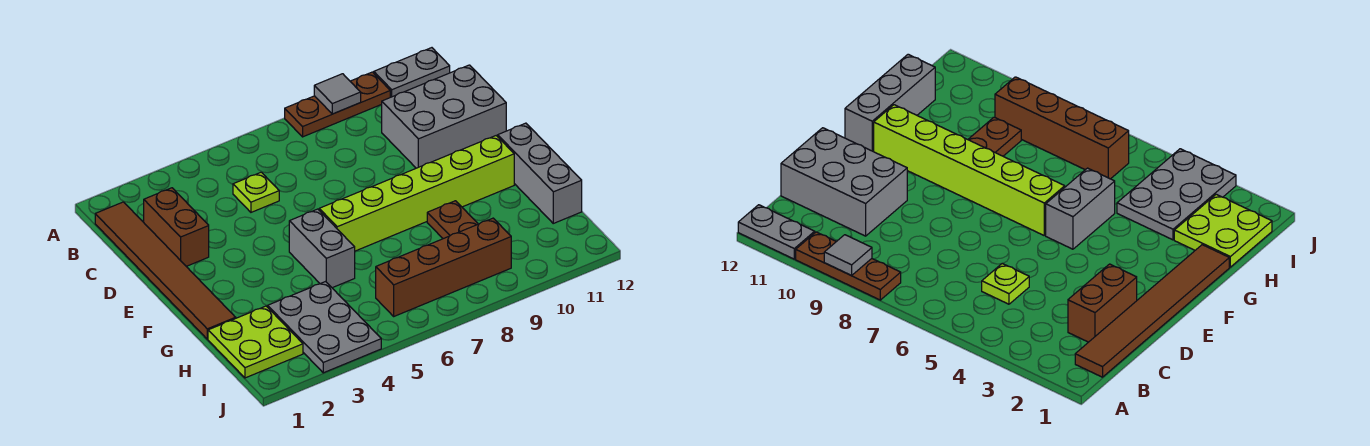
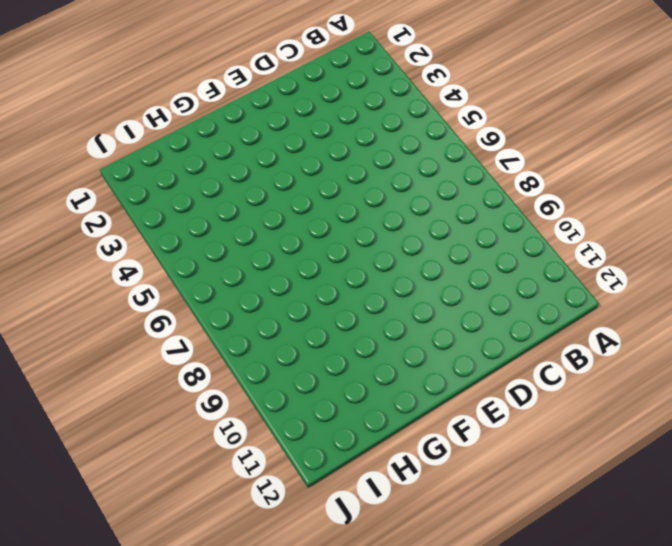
none -> brown plate A8:A10 level 1
none -> grey plate A11:A12 level 1
none -> brown tile B1:G1 level 1

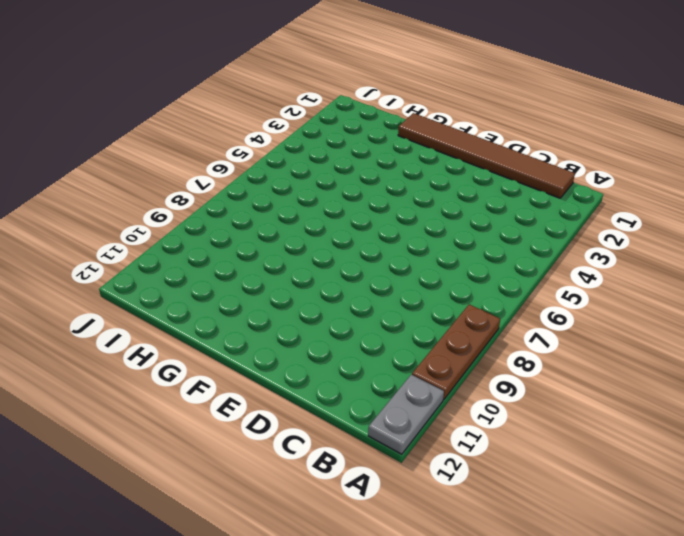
none -> brown brick C2:D2 level 1
none -> lime plate C5 level 1
none -> grey brick C10:D12 level 1

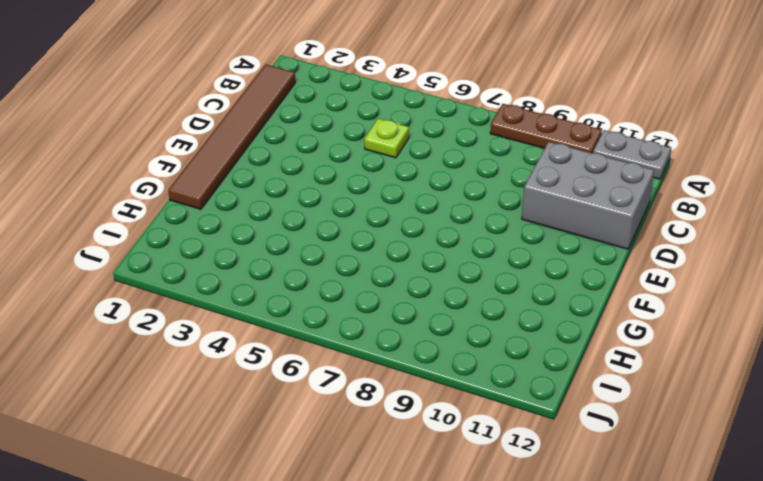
none -> brown brick C2:D2 level 1
none -> grey brick F5:G5 level 1
none -> lime brick F6:F11 level 1

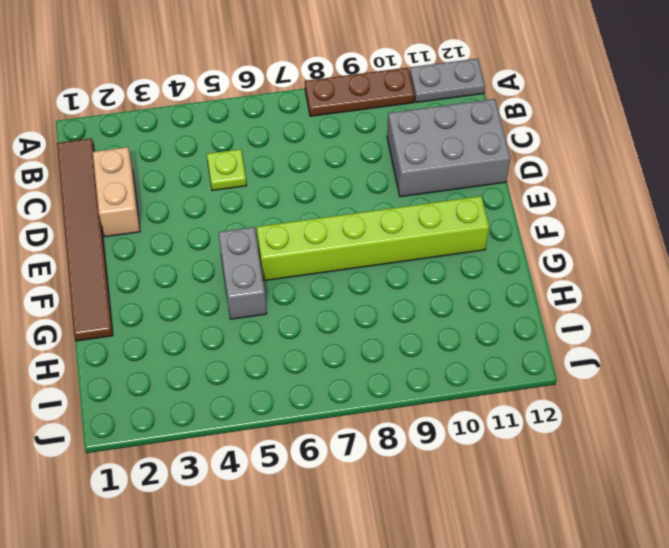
tan brick C2:D2 level 1 -> brown brick C2:D2 level 1
none -> grey brick F12:H12 level 1
none -> brown plate G9:H9 level 1
none -> lime plate H1:I2 level 1

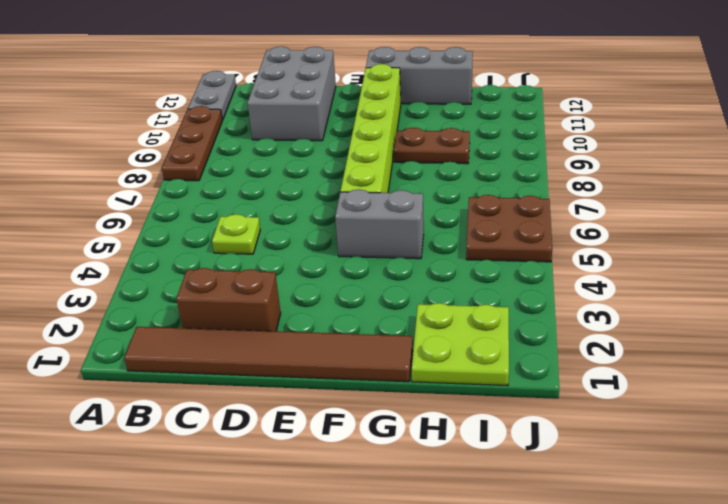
brown plate I5:J6 level 1 -> brown brick I6:I9 level 1
none -> grey plate H3:J4 level 1
none -> grey tile A9 level 2

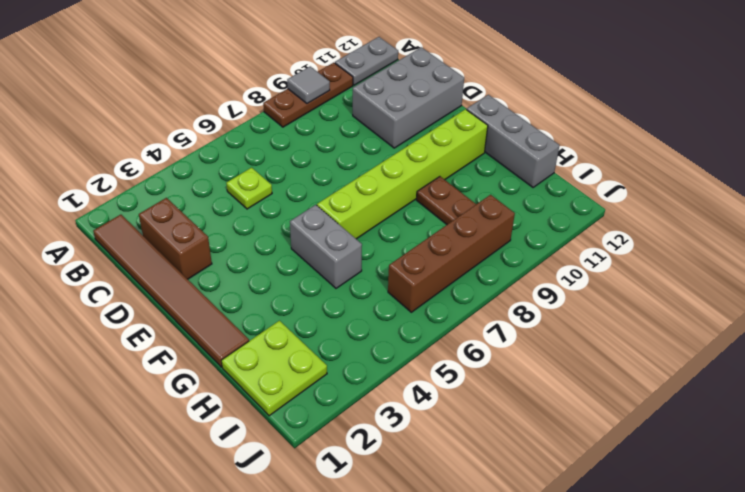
none -> grey plate H3:J4 level 1

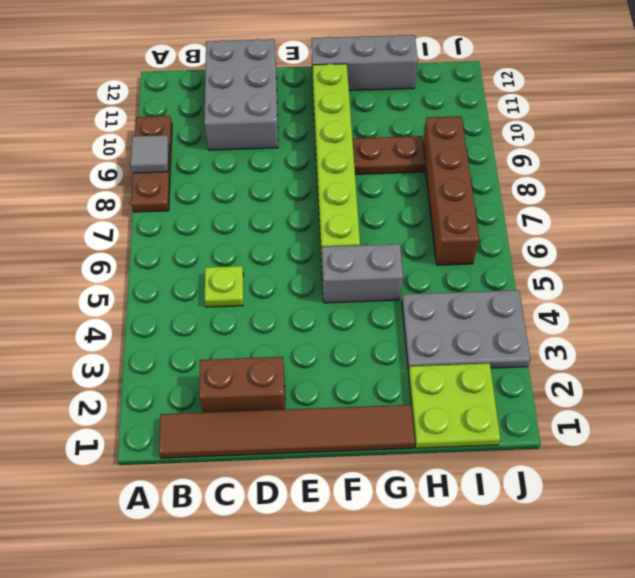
none -> grey plate A11:A12 level 1

